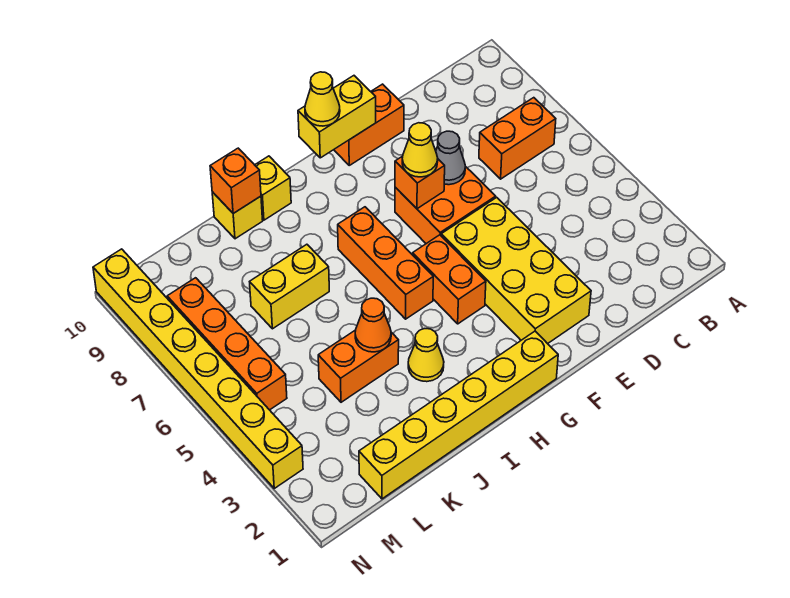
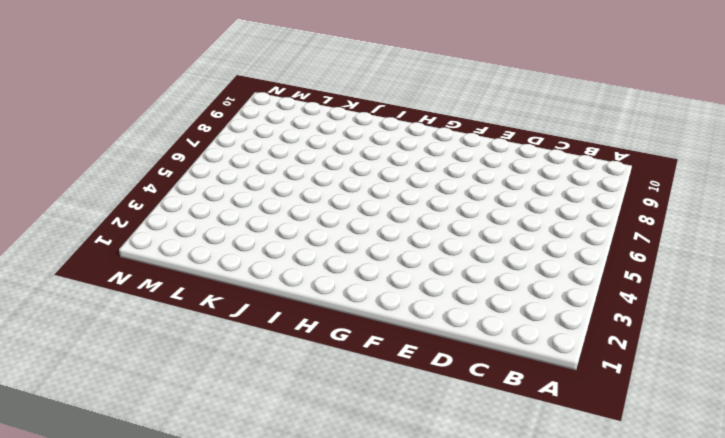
none -> orange brick B7:C7 level 1
none -> yellow brick E2:F5 level 1
none -> orange brick E6:F7 level 1

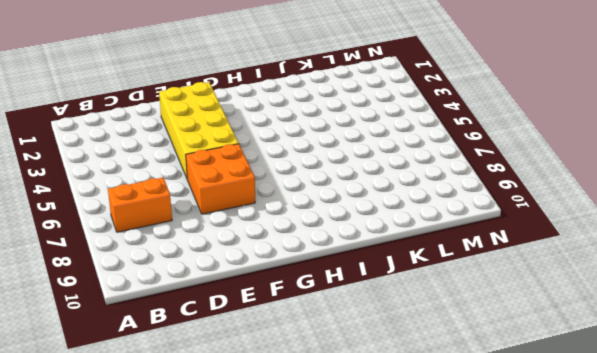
none -> orange brick E10:F10 level 1
none -> yellow brick G1:L1 level 1
none -> orange brick G4:G5 level 1

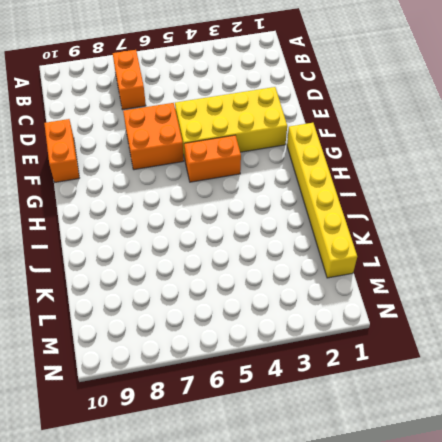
none -> orange brick H5:H7 level 1
none -> yellow cone I3 level 1
none -> yellow brick I10 level 1

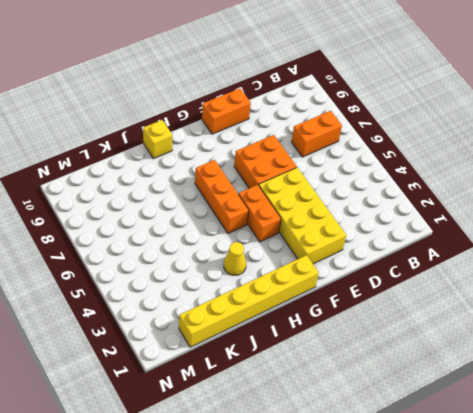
none -> orange brick J4:K4 level 1
none -> yellow brick J7:K7 level 1
none -> yellow brick J10 level 1

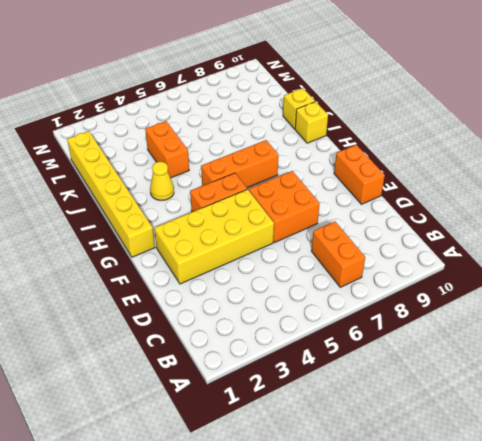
none -> yellow brick J7:K7 level 1
none -> orange brick M5:M8 level 1
none -> yellow brick N3:N10 level 1

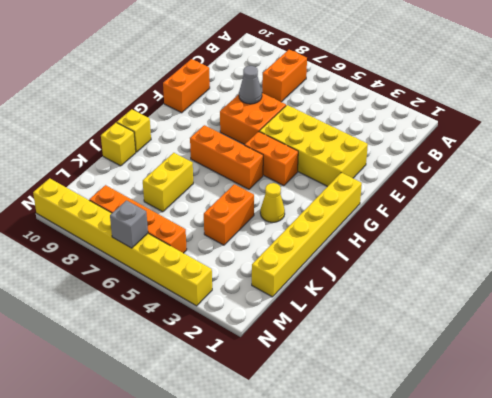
grey brick N6 level 2 -> none
none -> orange brick F7 level 2
none -> yellow brick F10:G10 level 2
none -> orange cone J4 level 2

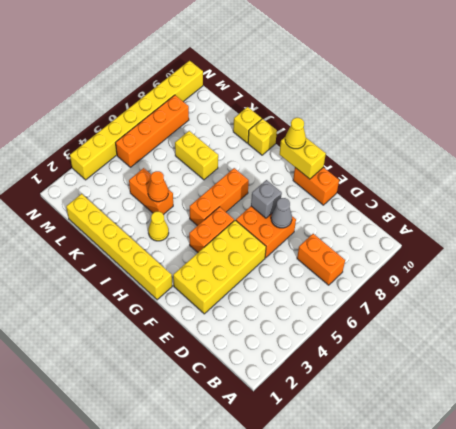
grey brick F7 level 2 -> orange brick F7 level 2
none -> orange brick J10 level 2
none -> yellow cone F7 level 3

